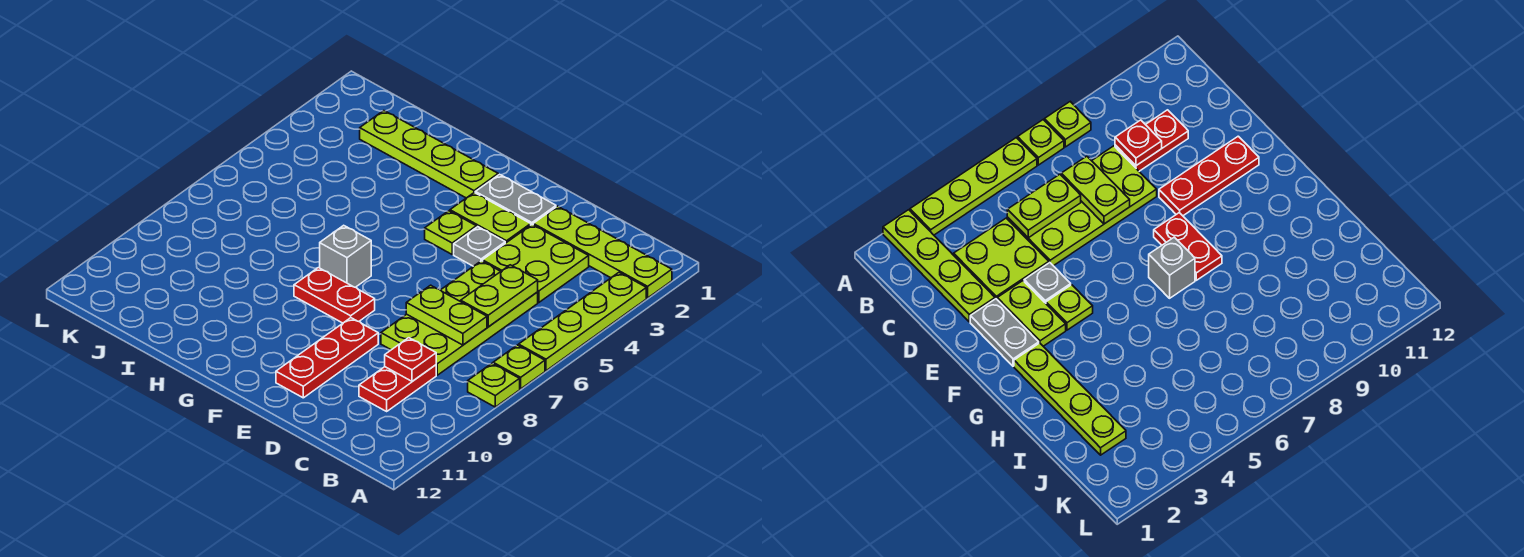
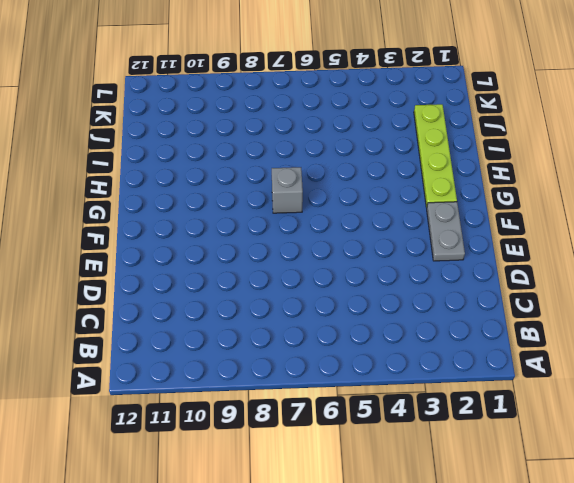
none -> lime plate A2:D2 level 1
none -> lime plate A3:A6 level 1
none -> lime plate A7 level 1

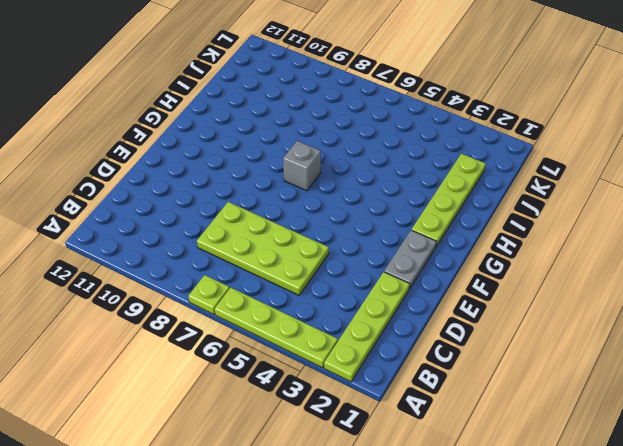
none -> lime plate A8 level 1
none -> lime plate C3:D4 level 1
none -> red plate C9:C10 level 1

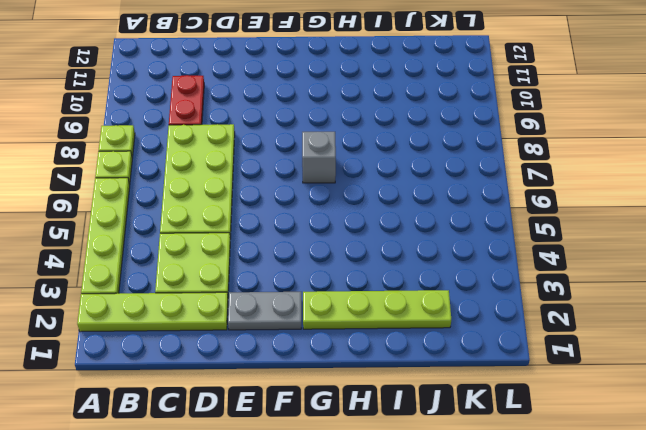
none -> lime plate E3:F3 level 1
none -> grey plate E4 level 1
none -> red plate E9:E11 level 1

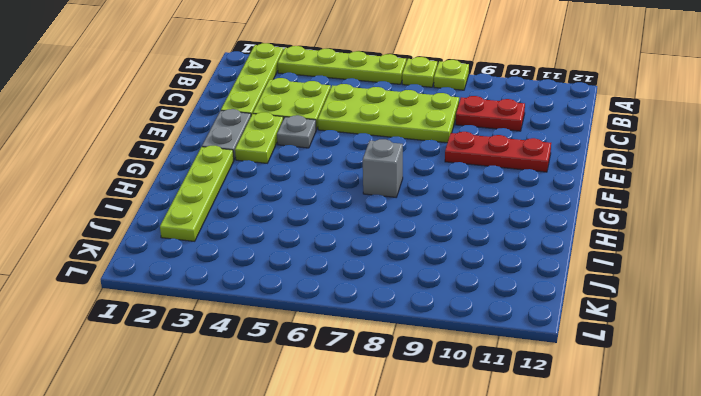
none -> lime plate F4 level 1
none -> red plate F8:G8 level 1
none -> lime plate C5:C6 level 2

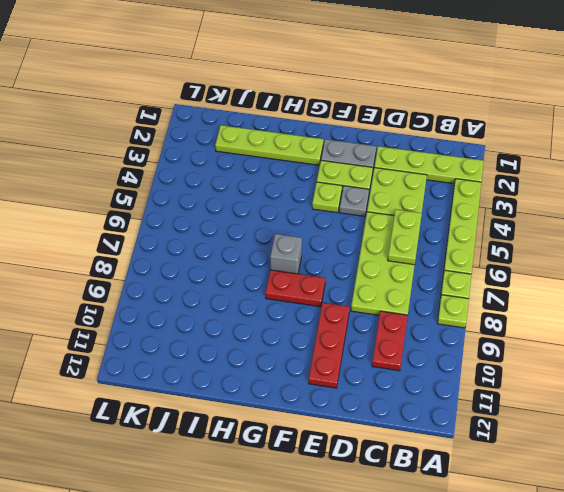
none -> lime plate C7:D7 level 2
none -> red plate C9 level 2

